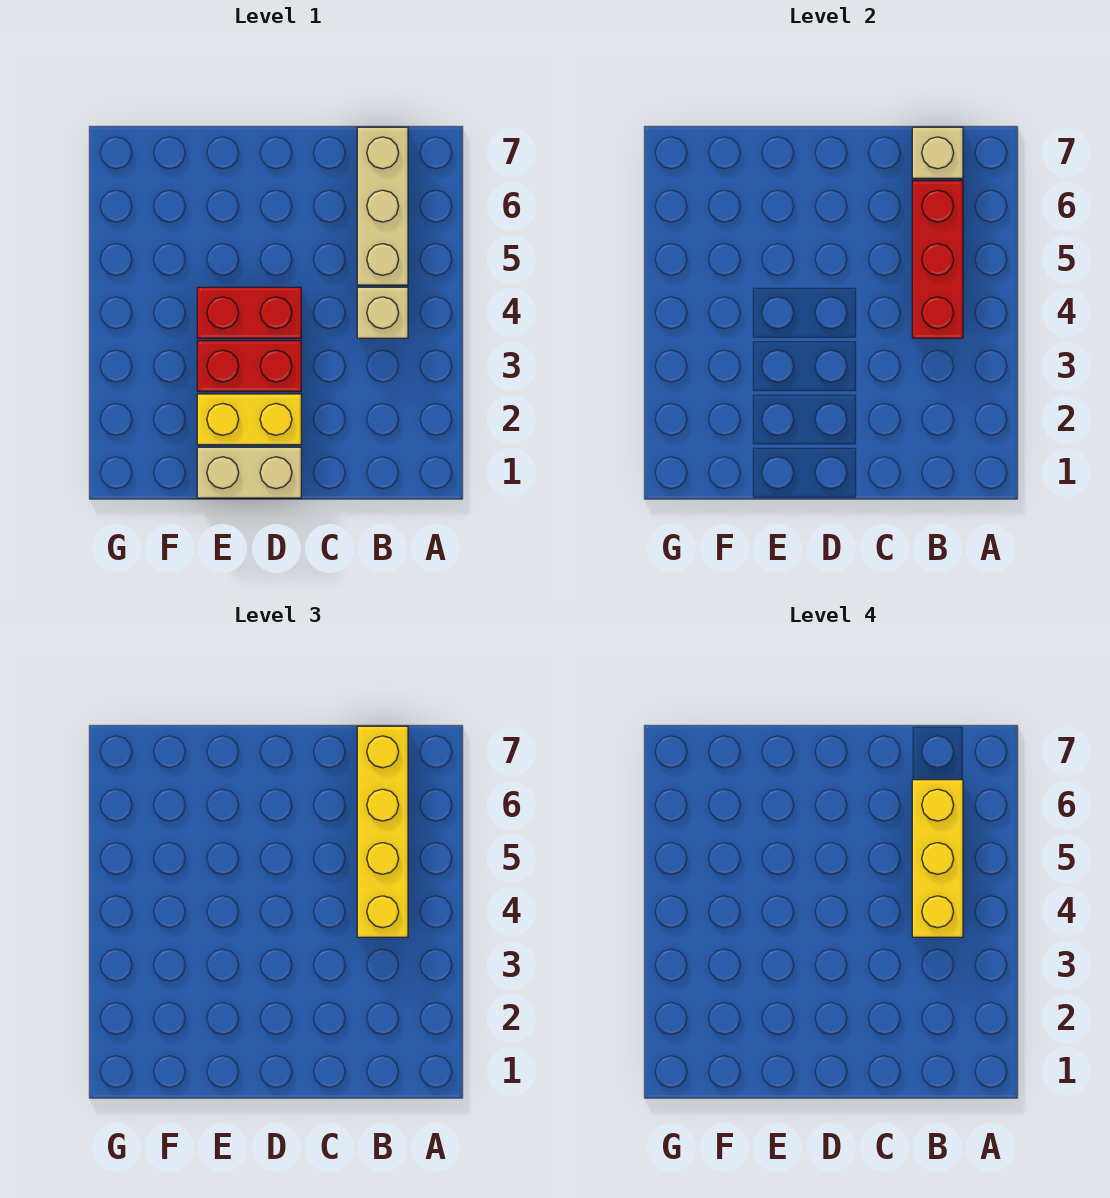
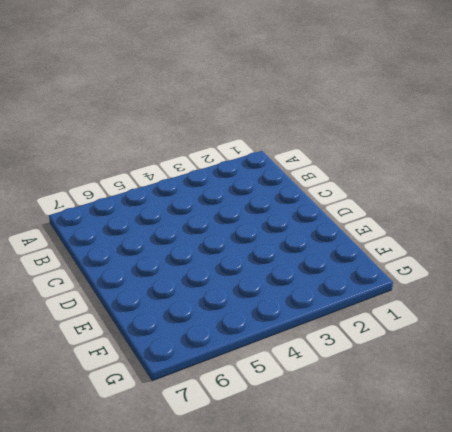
none -> tan brick B4 level 1
none -> tan brick B5:B7 level 1

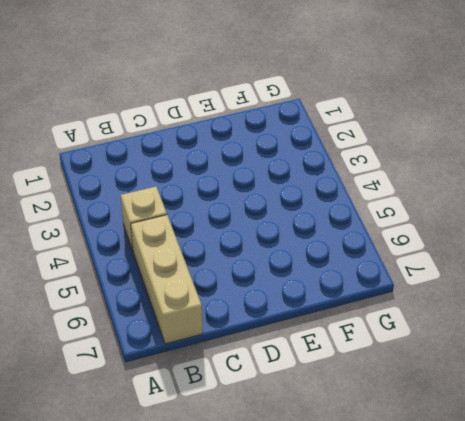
none -> tan brick D1:E1 level 1
none -> yellow brick D2:E2 level 1

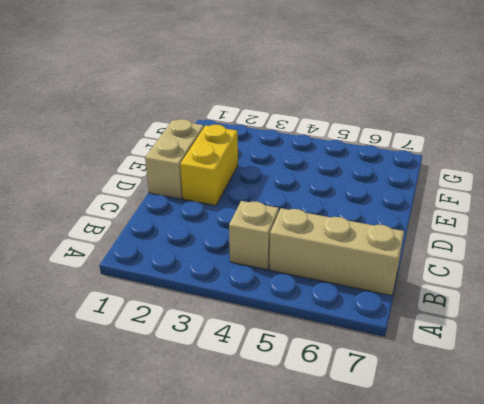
none -> red brick D3:E3 level 1
none -> red brick D4:E4 level 1

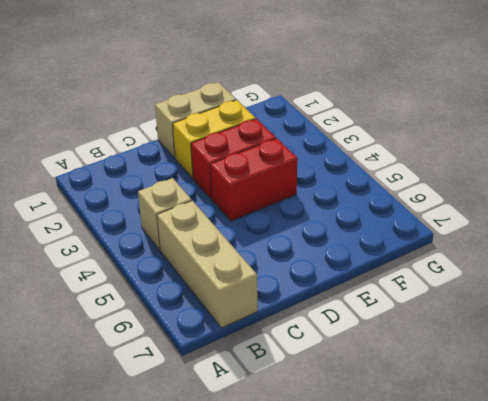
none -> red brick B4:B6 level 2
none -> tan brick B7 level 2

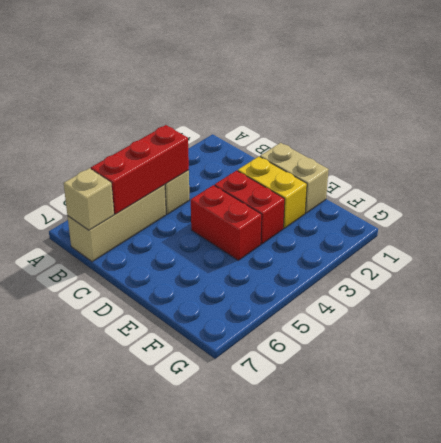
none -> yellow brick B4:B7 level 3
none -> yellow brick B4:B6 level 4

